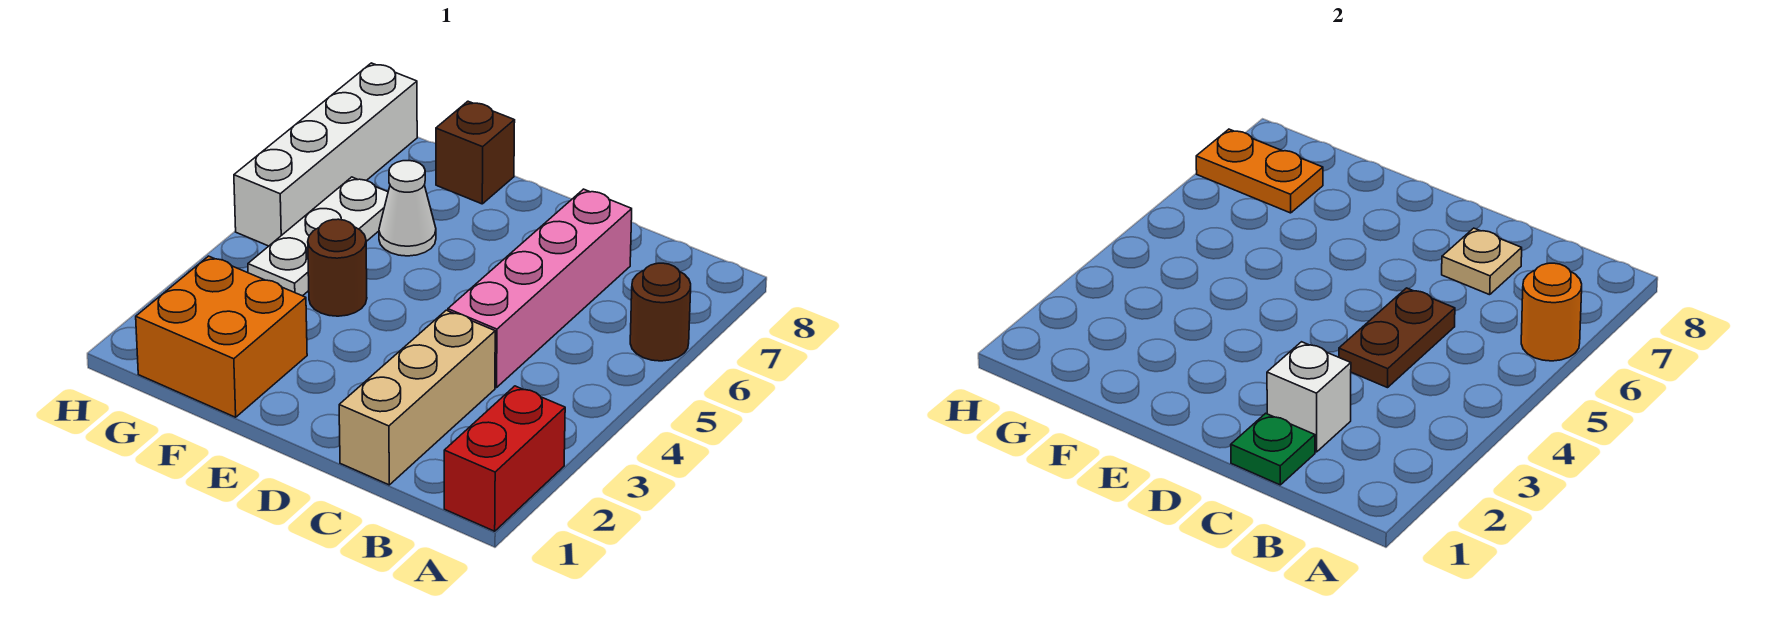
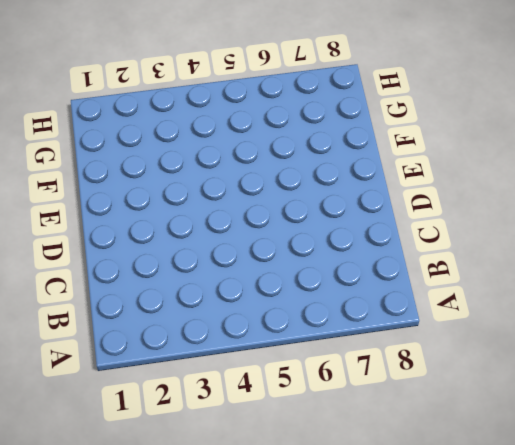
none -> red brick A1:A2 level 1
none -> brown round brick A6 level 1
none -> tan brick C1:C3 level 1

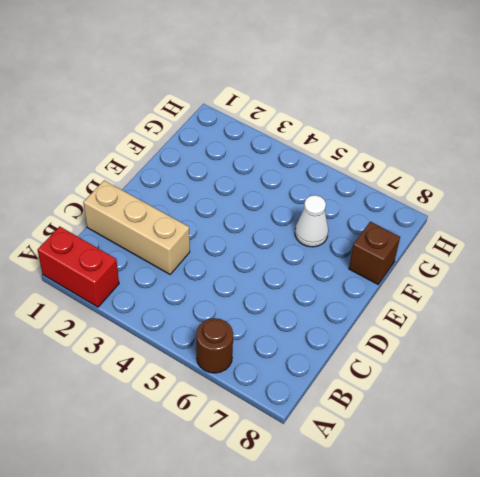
none -> pink brick C4:C7 level 1
none -> orange brick F1:G2 level 1
none -> brown round brick F4 level 1

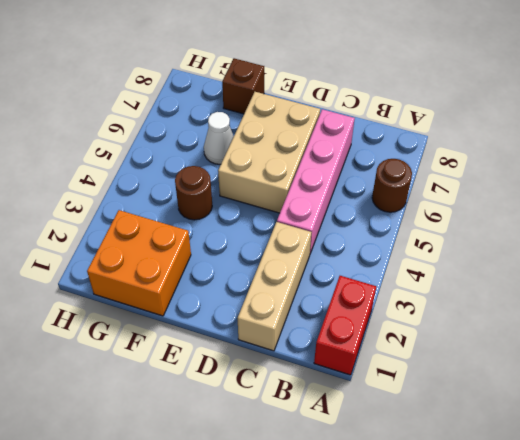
tan brick D5:E7 level 1 -> none
none -> white plate G4:G6 level 1
none -> white brick H5:H8 level 1
none -> orange round brick A6 level 2

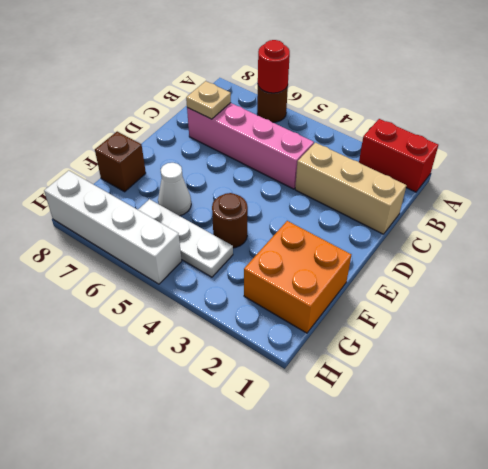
red round brick A6 level 2 -> orange round brick A6 level 2
none -> green plate C1 level 2
none -> white brick C2 level 2
none -> brown plate C4:C5 level 2

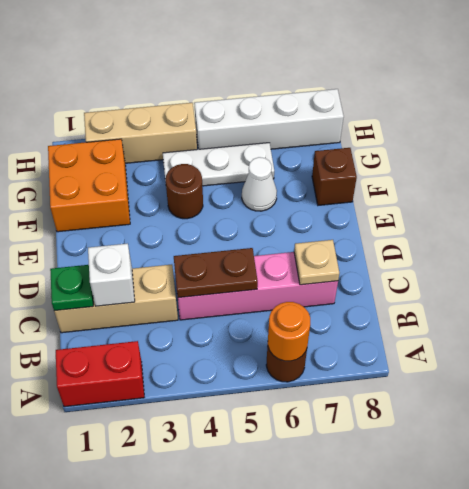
tan brick H2:H4 level 1 -> none
none -> orange plate G7:H7 level 2

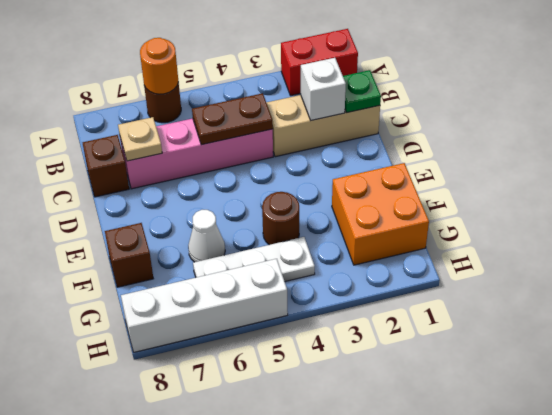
brown brick C8 level 1 -> none
none -> orange plate G7:H7 level 2

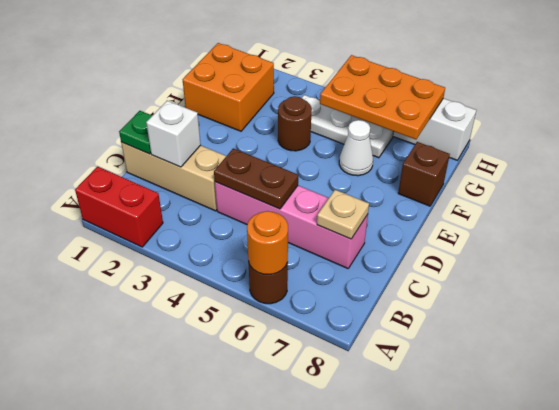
orange plate G5:H7 level 2 -> orange plate G7:H7 level 2

